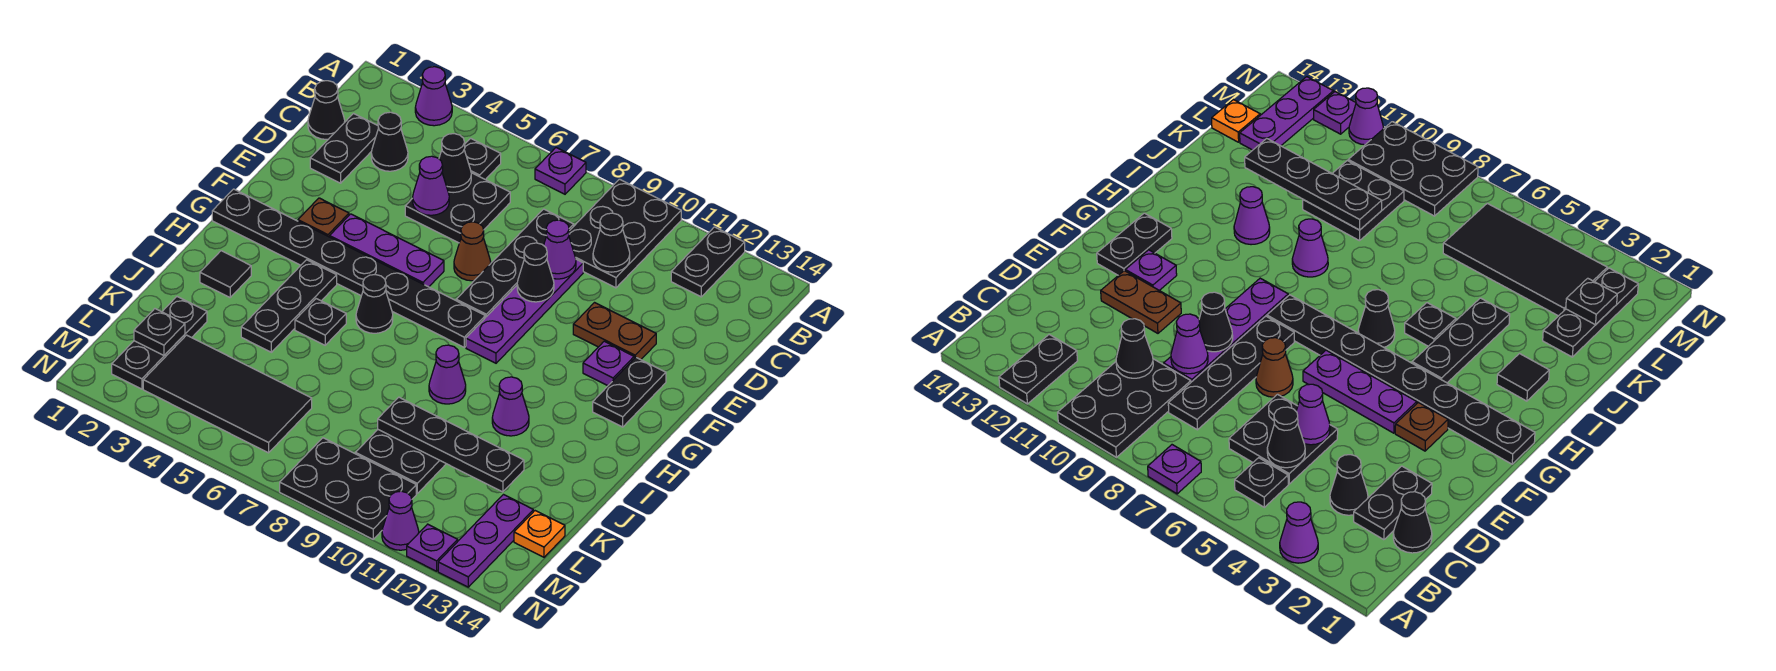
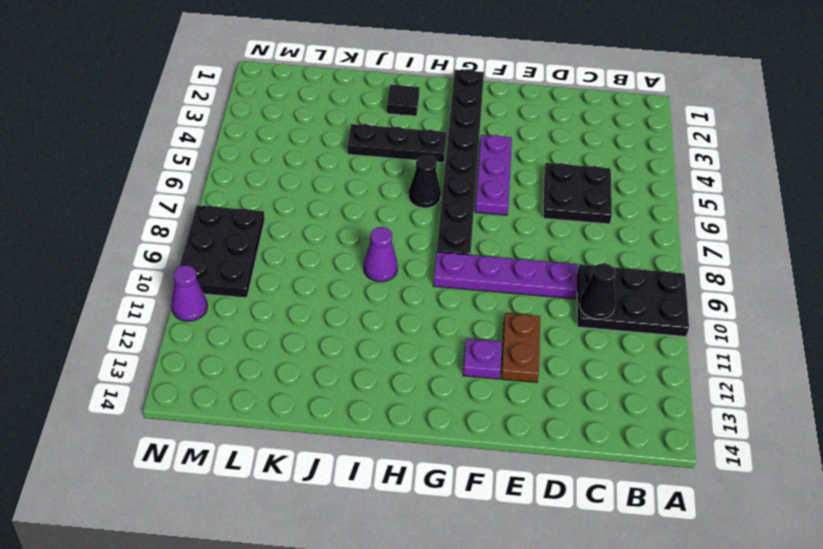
none -> purple cone A3 level 1
none -> purple plate A7 level 1
none -> black plate A12:B12 level 1
none -> black plate B5 level 1

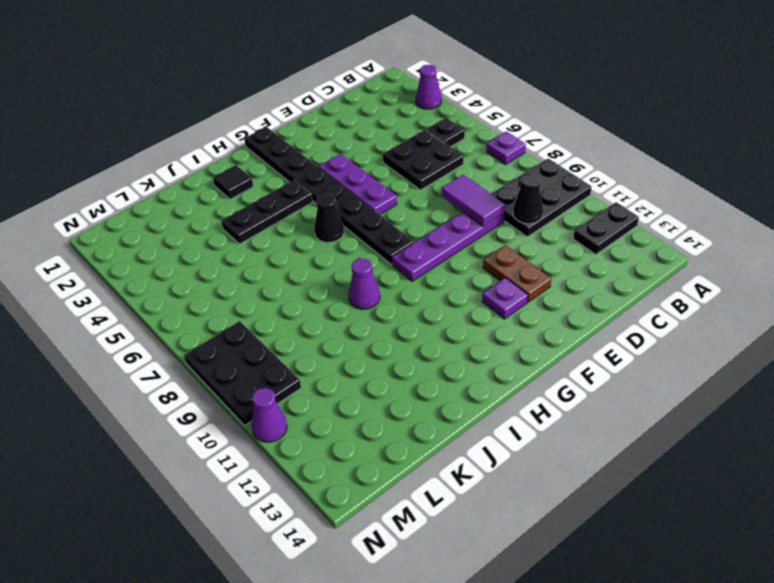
purple tile D8:D9 level 2 -> purple cone D9 level 2
none -> black cone C1 level 1
none -> black plate C2:D2 level 1
none -> black cone C3 level 1
none -> black plate C8:F8 level 1

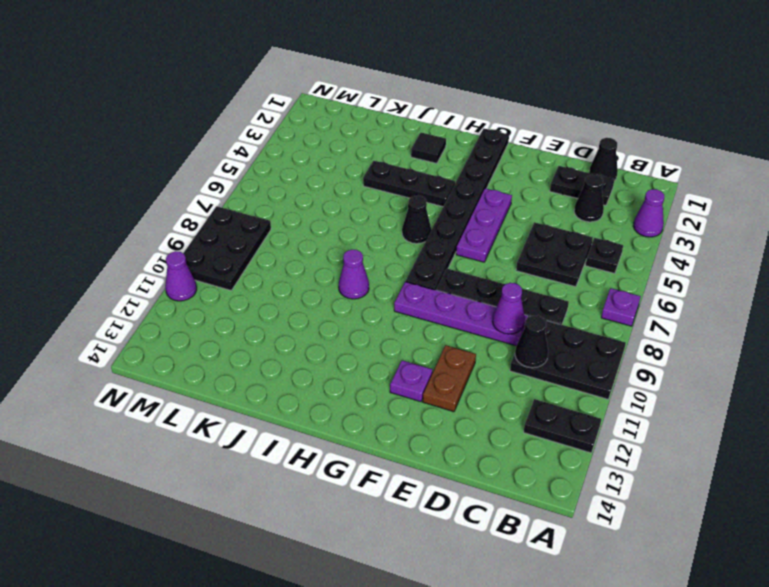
none -> brown cone E7 level 1
none -> brown plate F3 level 1
none -> black plate F13:G13 level 1
none -> black plate I5 level 1

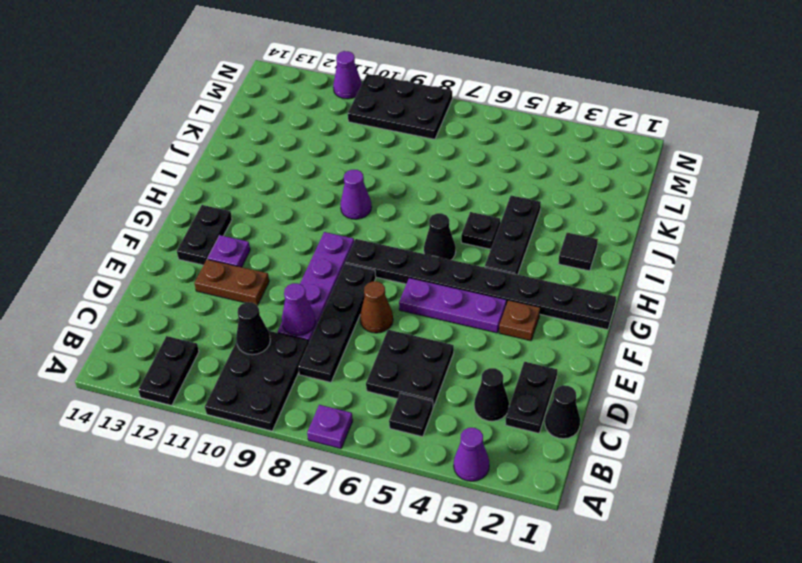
none -> purple cone I11 level 1
none -> black plate K2:M2 level 1
none -> black plate K9:L10 level 1
none -> black tile L3:M6 level 1

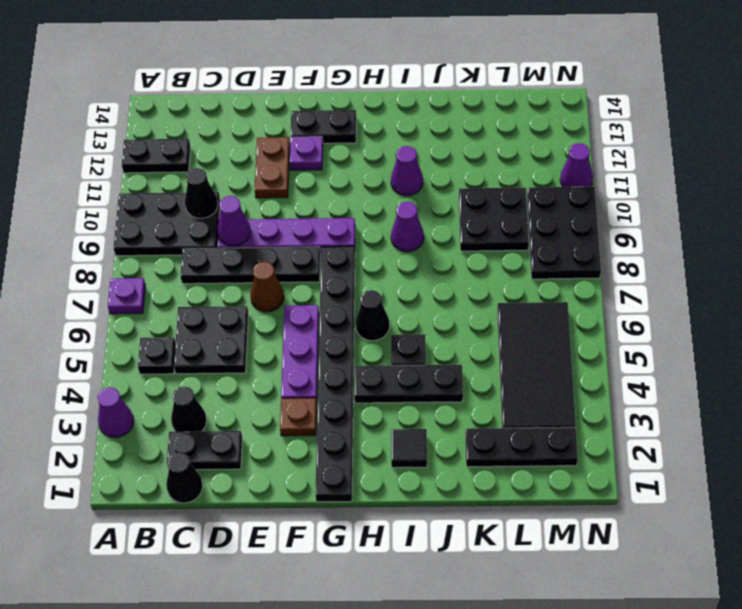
none -> purple plate L13:N13 level 1
none -> orange plate L14 level 1
none -> purple plate N12 level 1
none -> black cone C5 level 2

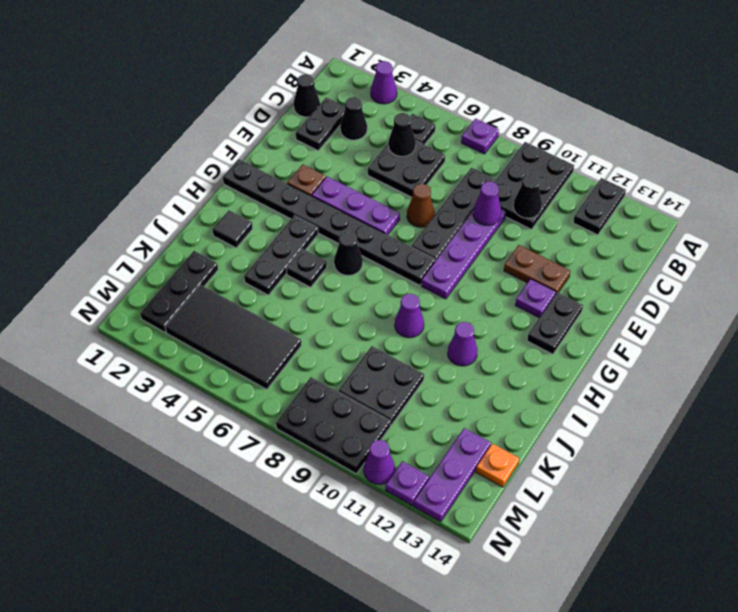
none -> purple cone D5 level 2
none -> black cone E9 level 2
none -> black plate K9:K12 level 2
none -> black plate L2 level 2

